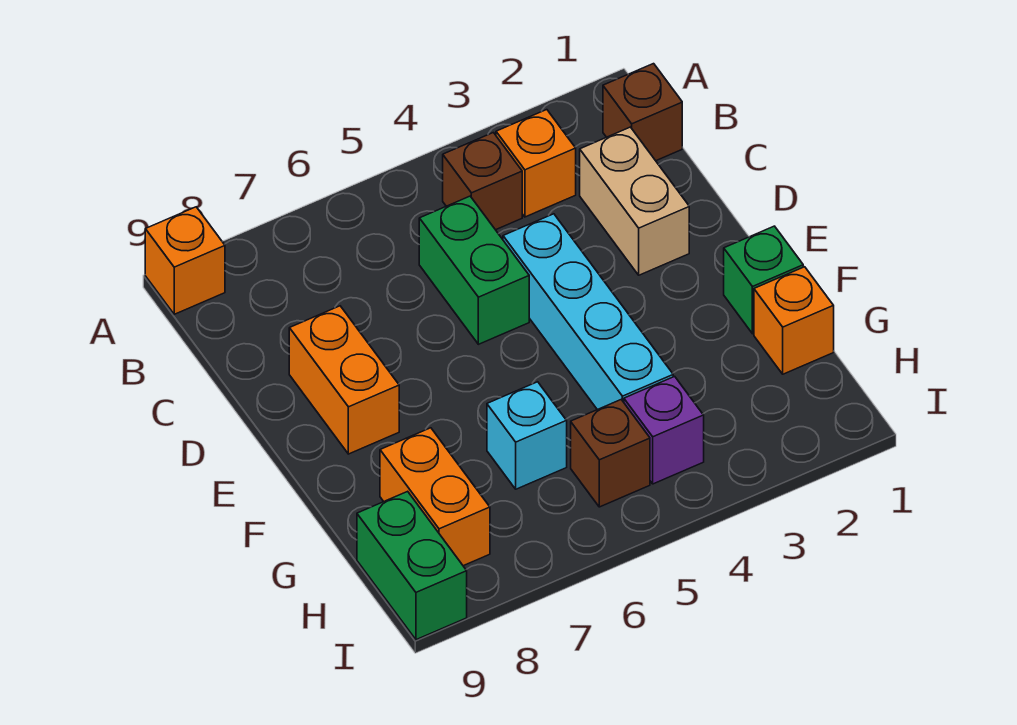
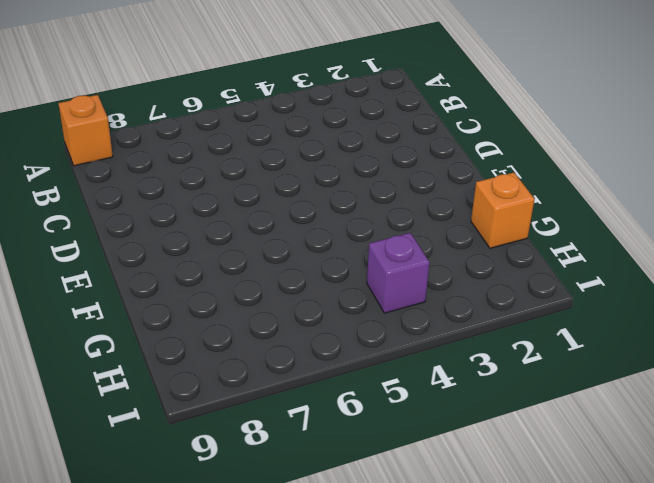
none -> brown brick B1 level 1
none -> orange brick B3 level 1
none -> brown brick B4 level 1

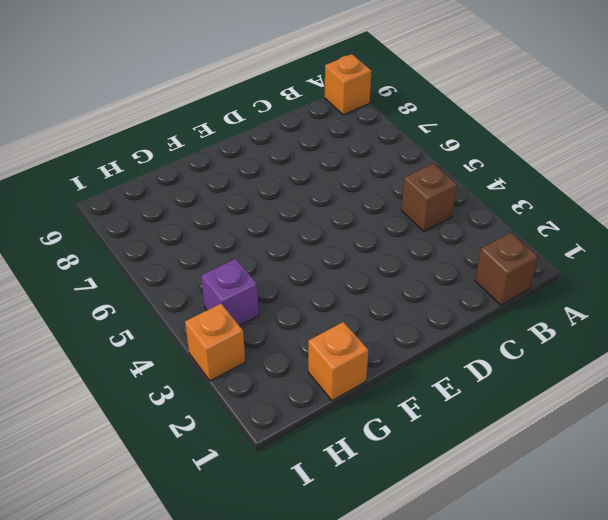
orange brick I3 level 1 -> orange brick B3 level 1
none -> tan brick C2:D2 level 1
none -> green brick C5:D5 level 1
none -> cyan brick D4:G4 level 1

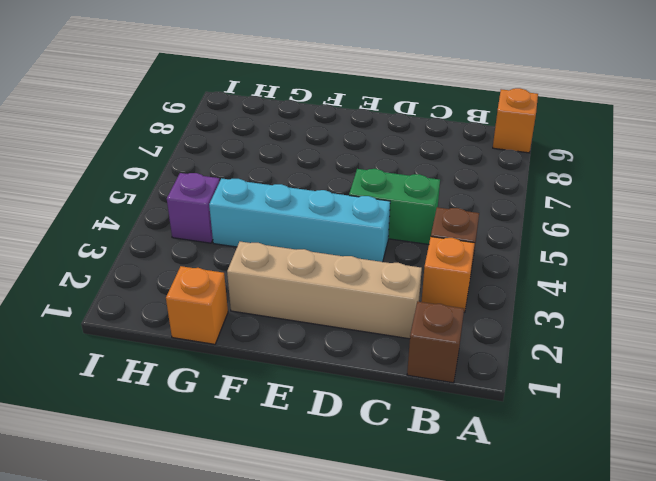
tan brick C2:F2 level 1 -> tan brick C2:D2 level 1
none -> orange brick D8:E8 level 1
none -> green brick F1 level 1
none -> cyan brick G6 level 1

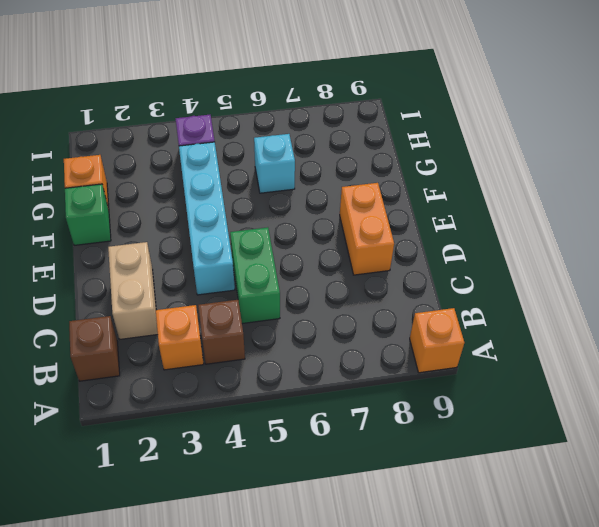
none -> orange brick G8:H8 level 1
none -> brown brick H5 level 1
none -> green brick H9:I9 level 1

